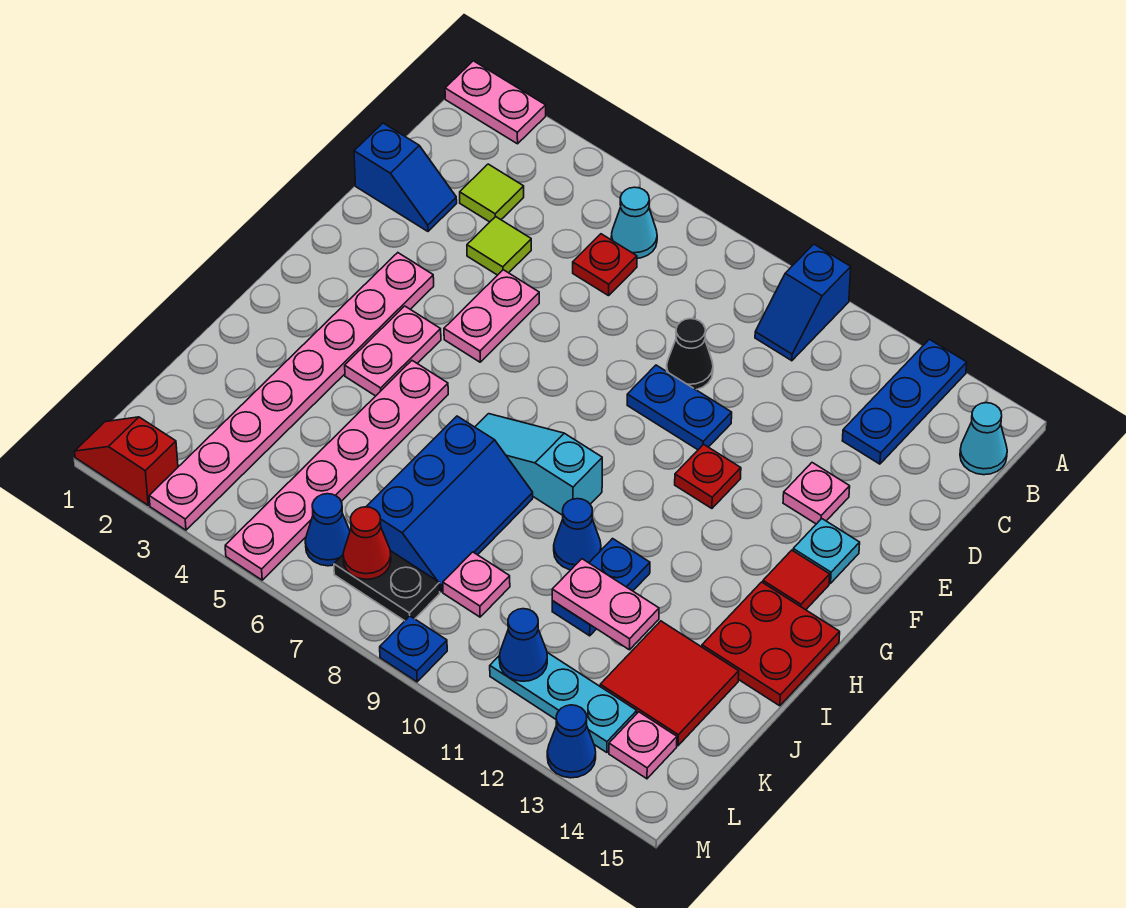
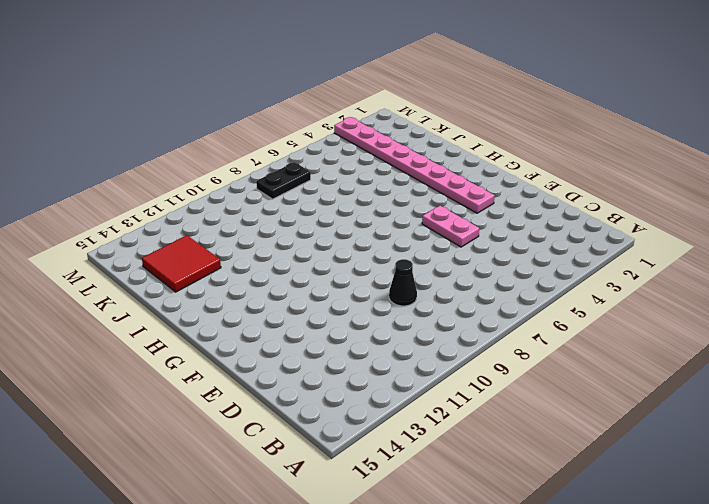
none -> pink plate A1:A2 level 1
none -> blue slope A10:B10 level 1 top A
none -> blue plate A13:C13 level 1
none -> cyan cone B6 level 1

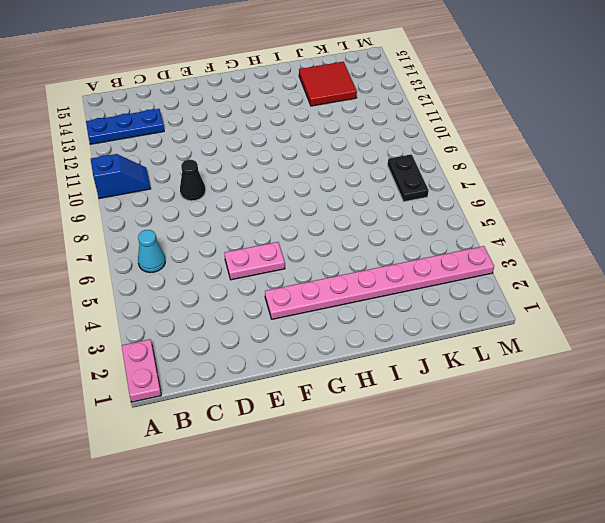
none -> cyan cone B15 level 1
none -> lime tile C3 level 1
none -> red plate C6 level 1
none -> blue slope D1:D2 level 1 top 1

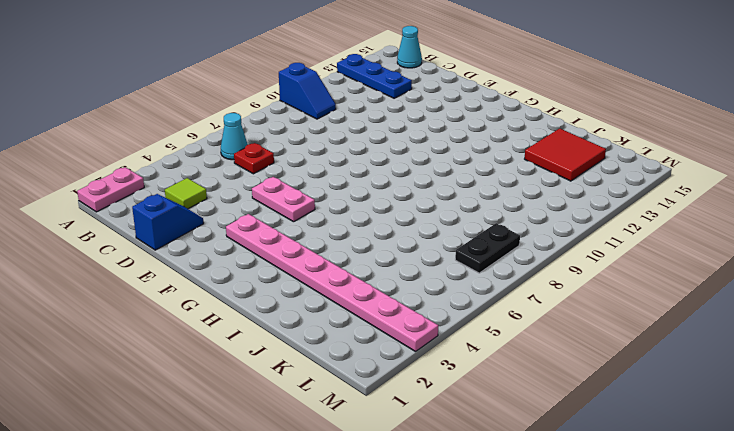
none -> lime tile D4 level 1
none -> black cone D9 level 1
none -> blue plate E9:E10 level 1
none -> pink plate E13 level 1

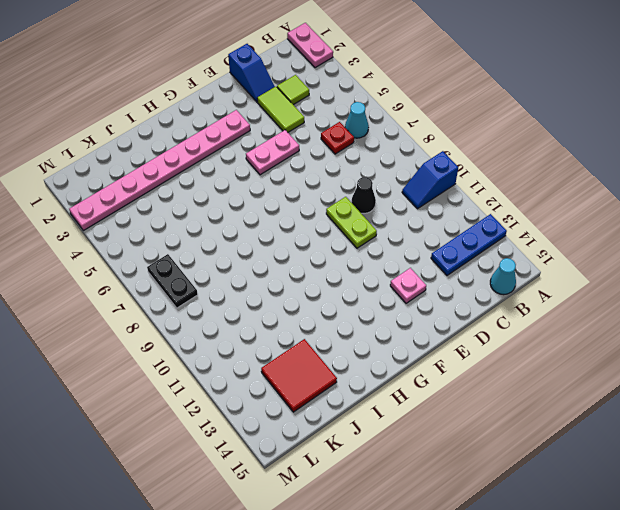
lime tile D3:D4 level 1 -> lime tile D4 level 1
lime plate E9:E10 level 1 -> blue plate E9:E10 level 1
none -> red plate F11 level 1
none -> cyan plate F14 level 1
none -> pink plate G4:H4 level 1
none -> red tile G14 level 1

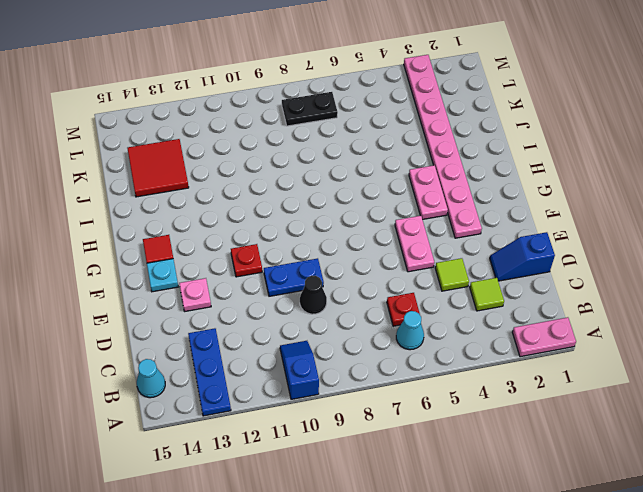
none -> pink plate H5:M5 level 1
none -> cyan slope H7:H9 level 1 top 9
none -> red plate H14:I15 level 1
none -> blue slope I7:K8 level 1 top 7

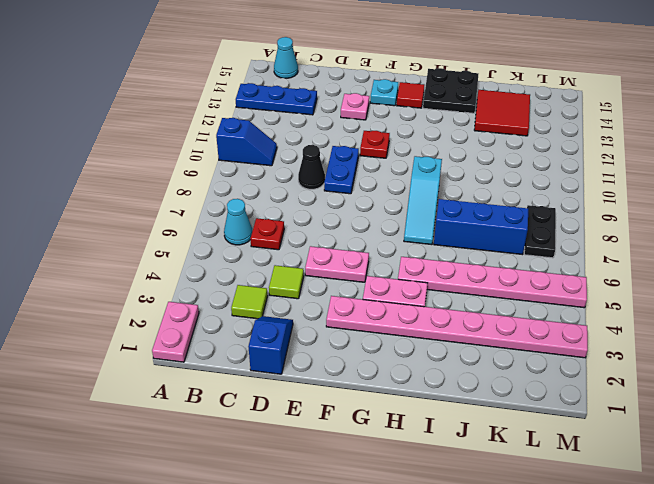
black plate H14:I15 level 1 -> red plate H14:I15 level 1
none -> blue cone I10 level 1
none -> blue plate I11:J11 level 1
none -> pink plate K9 level 1
none -> blue cone L6 level 1

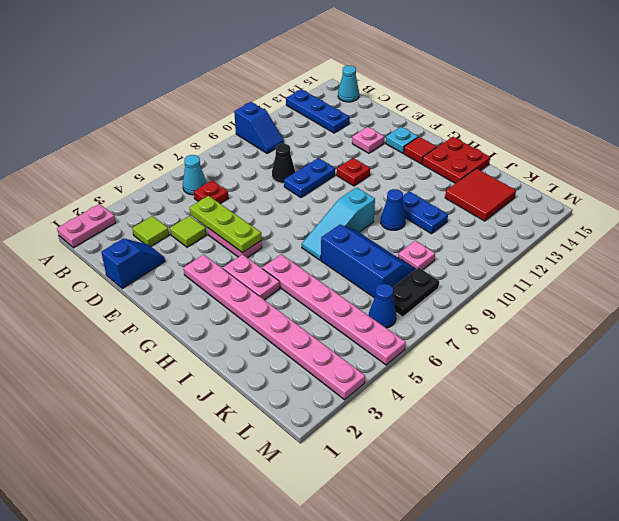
lime plate D5:F5 level 2 -> none
none -> cyan plate L11:L13 level 1
none -> pink plate L14 level 1
none -> red slope M1:M2 level 1 top 2
none -> blue plate M9 level 1

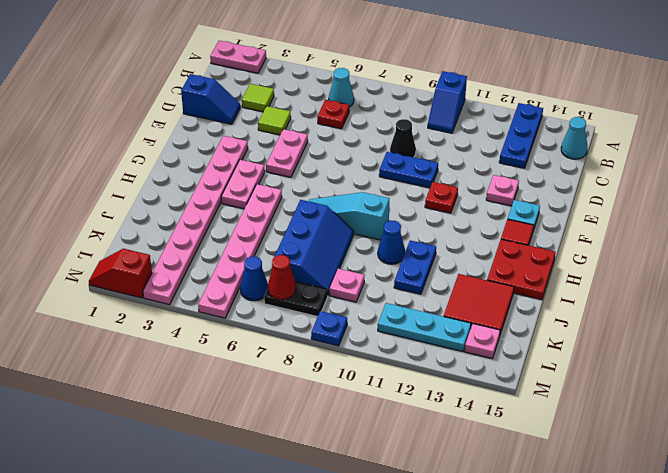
none -> blue cone M13 level 1
none -> pink plate J11:J12 level 2
none -> blue cone L11 level 2

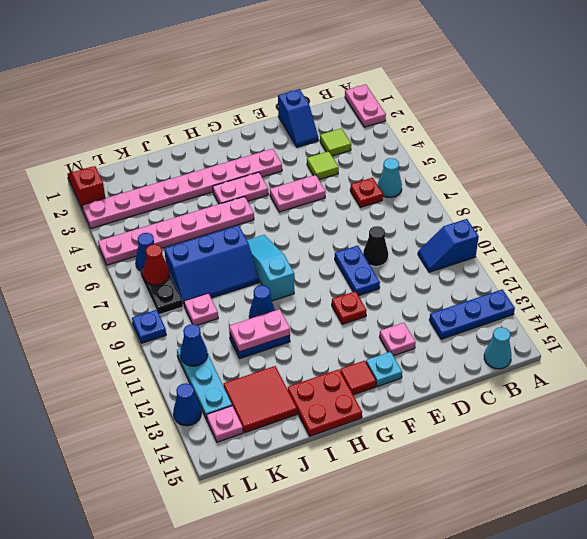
pink plate I11:J11 level 2 -> pink plate J11:J12 level 2

